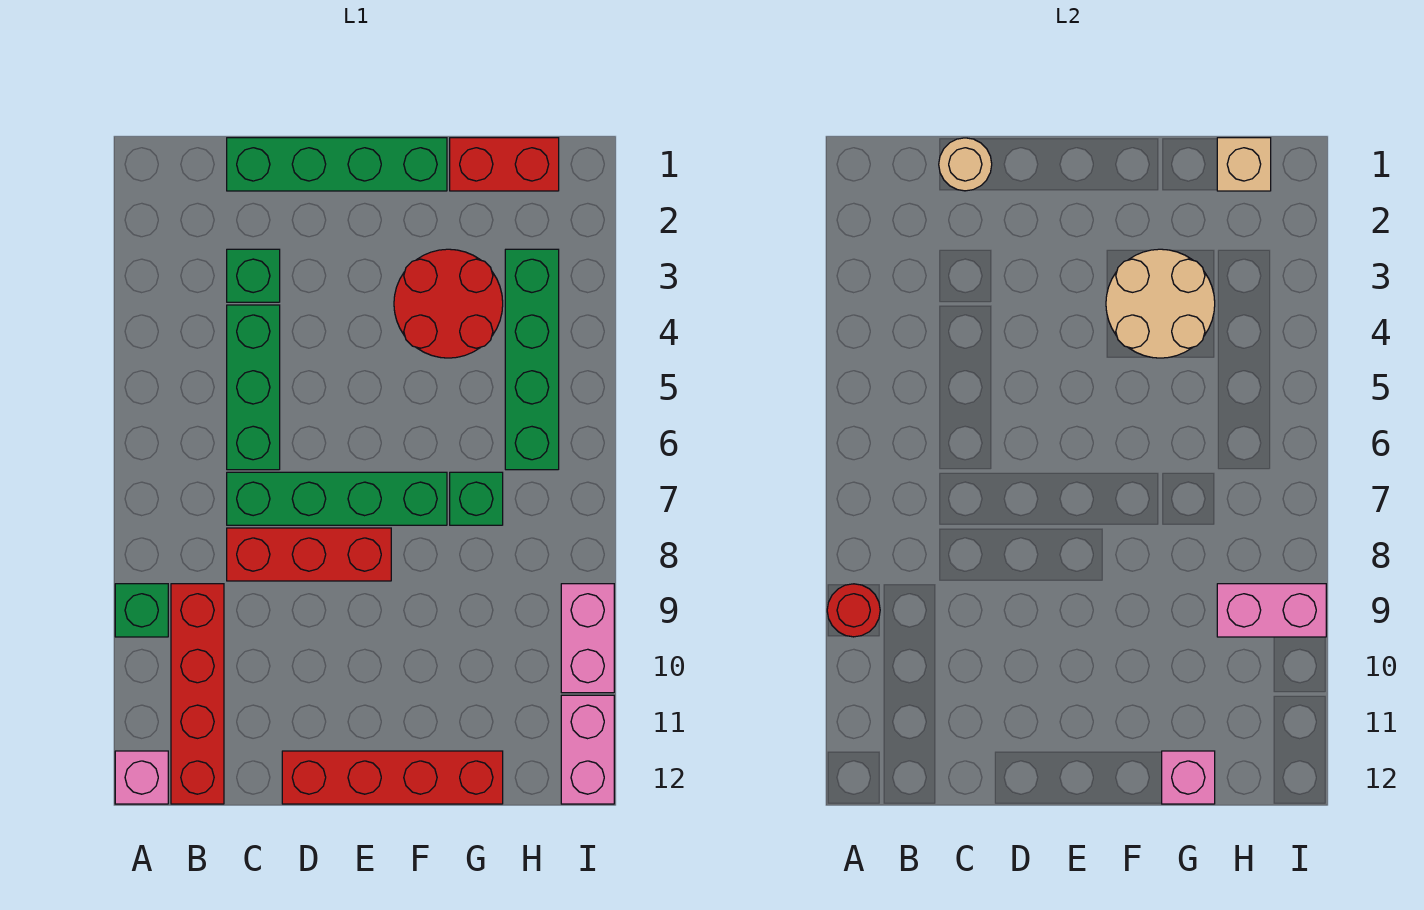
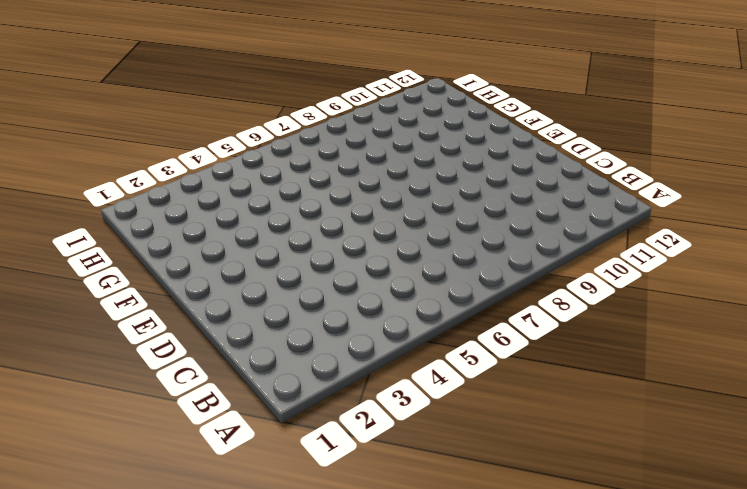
none -> green brick A9 level 1
none -> pink brick A12 level 1
none -> red brick B9:B12 level 1

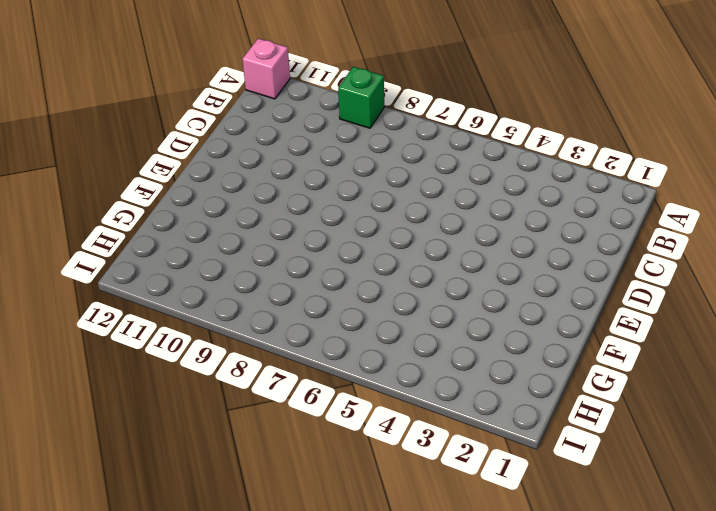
none -> red brick B9:B12 level 1
none -> green brick C1:F1 level 1
none -> green brick C3 level 1

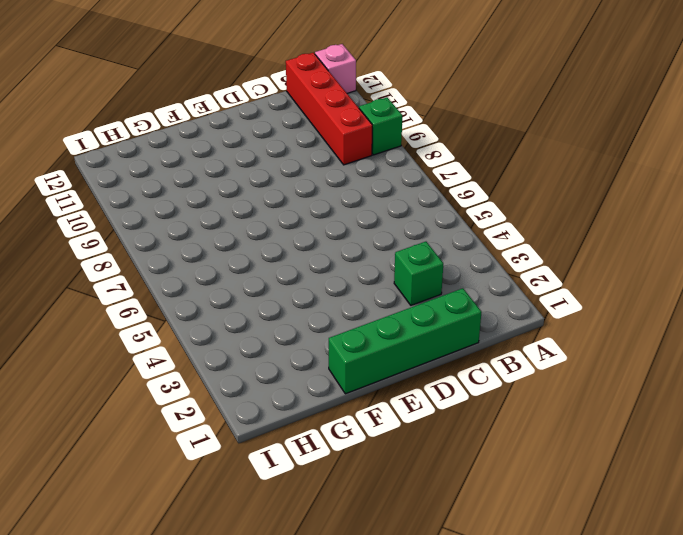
none -> green brick C4:C6 level 1
none -> green brick C7:F7 level 1
none -> red brick C8:E8 level 1

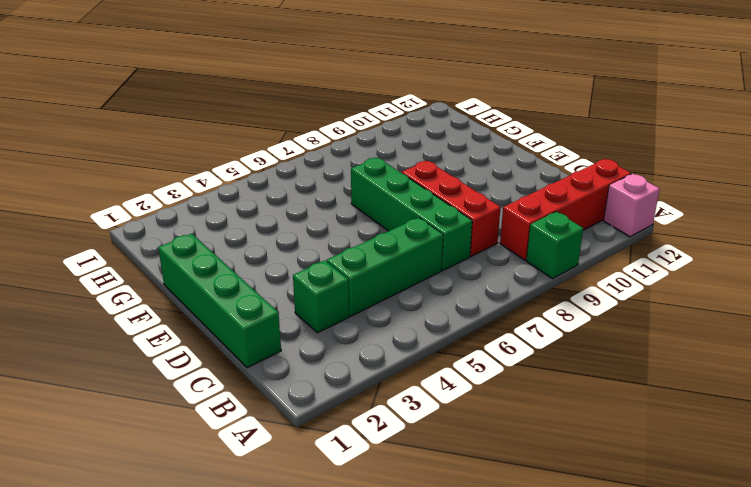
none -> red brick D12:G12 level 1
none -> red round brick F3:G4 level 1
none -> red brick G1:H1 level 1

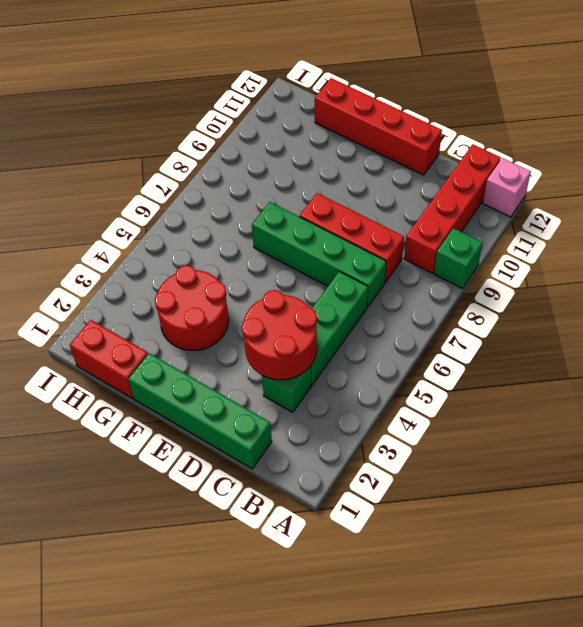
red round brick C3:D4 level 2 -> none
none -> green brick G7 level 1
none -> green brick H3:H6 level 1
none -> pink brick I9:I10 level 1

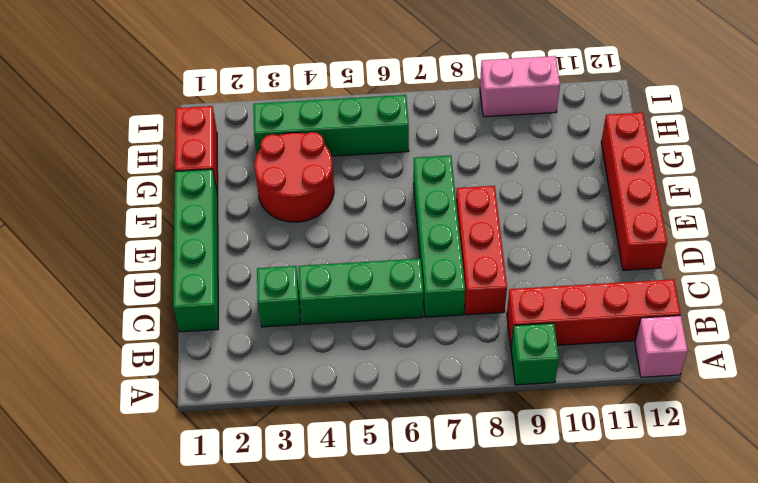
none -> green brick G7 level 1
none -> pink brick I11:I12 level 1
none -> red round brick A9 level 2

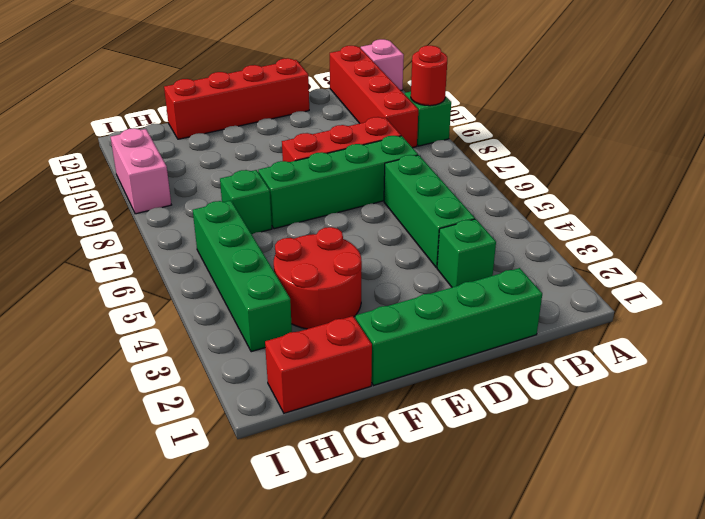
none -> pink brick I11:I12 level 1
none -> tan round brick C1 level 2
none -> tan round brick F3:G4 level 2

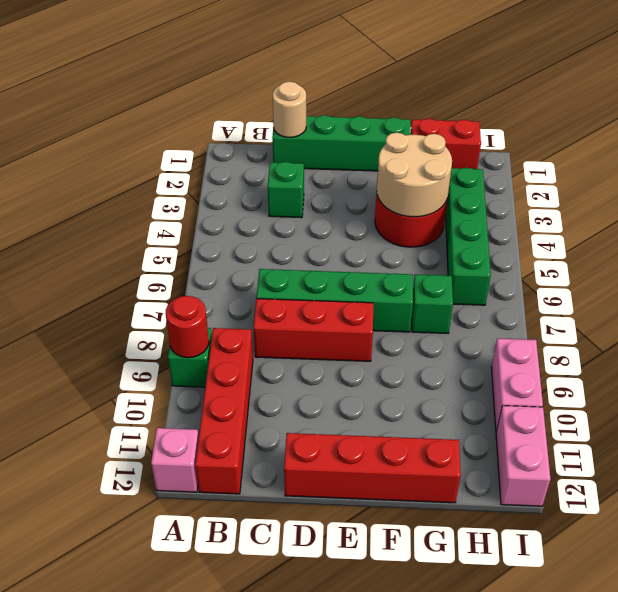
none -> green brick C4:C6 level 1
none -> pink brick G12 level 2
none -> tan brick H1 level 2

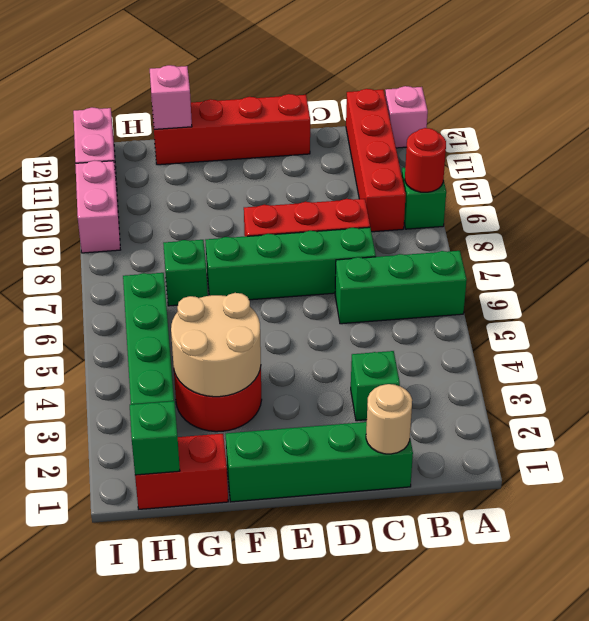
green brick A6:C6 level 1 -> green brick C4:C6 level 1
green brick H1 level 2 -> tan brick H1 level 2
none -> pink brick H9:I9 level 2

